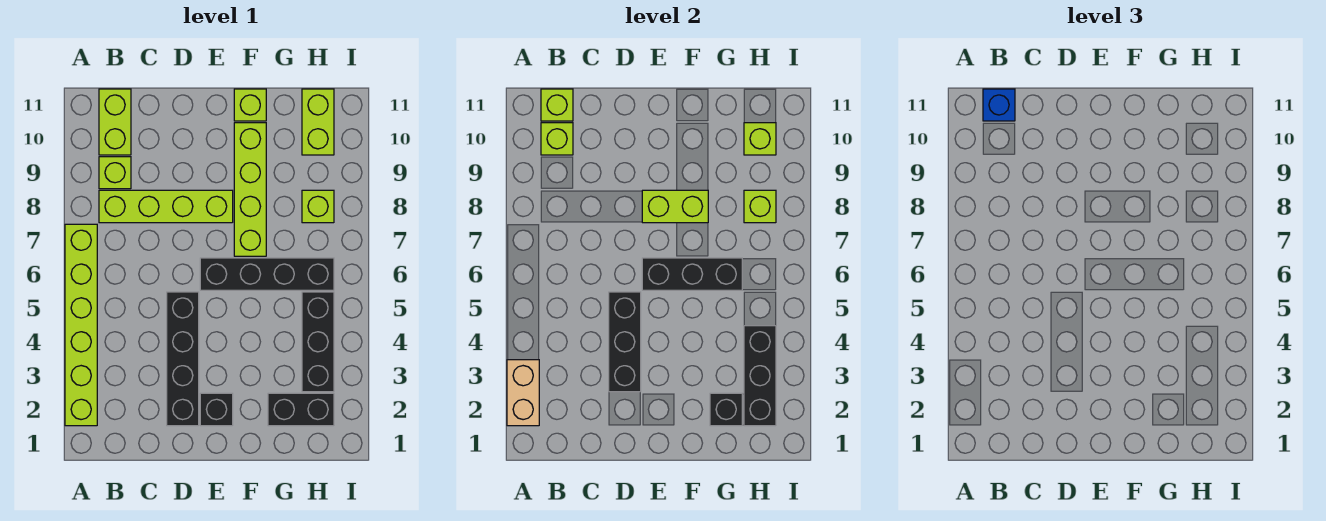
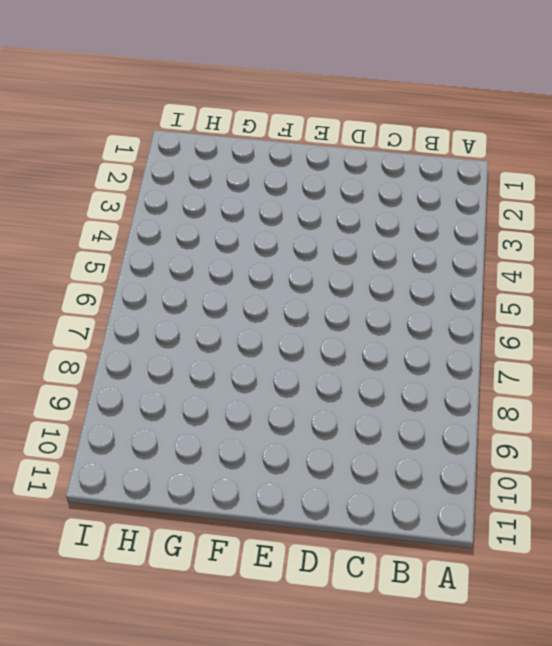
none -> lime brick A2:A7 level 1
none -> lime brick B8:E8 level 1
none -> lime brick B9 level 1

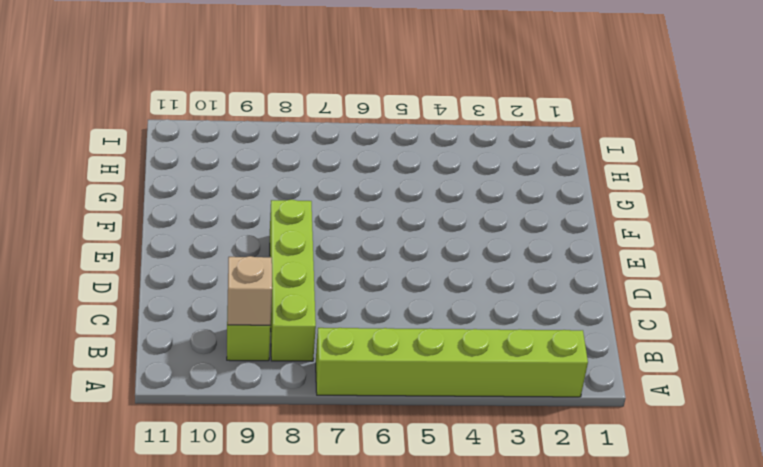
tan brick B9 level 2 -> none
none -> lime brick B10:B11 level 1
none -> black brick D2:D5 level 1
none -> black brick E2 level 1

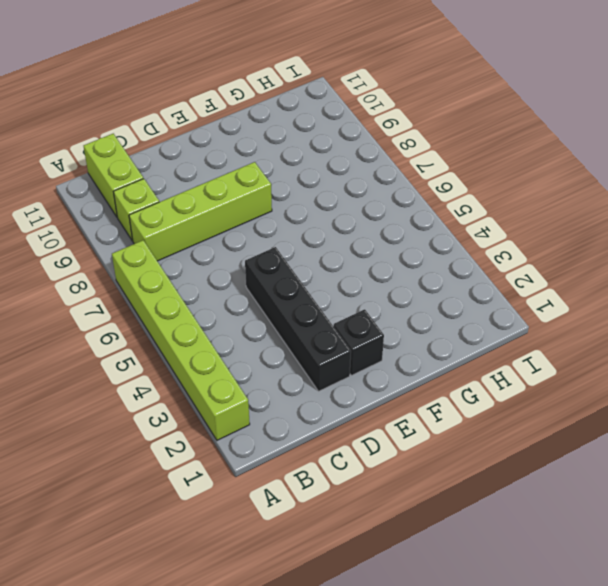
none -> black brick E6:H6 level 1
none -> lime brick F7:F10 level 1
none -> lime brick F11 level 1

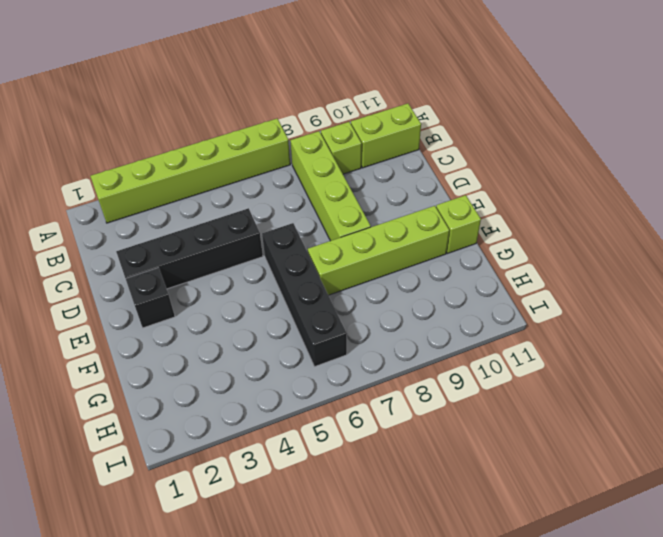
none -> black brick G2:H2 level 1
none -> black brick H3:H5 level 1
none -> lime brick H8 level 1

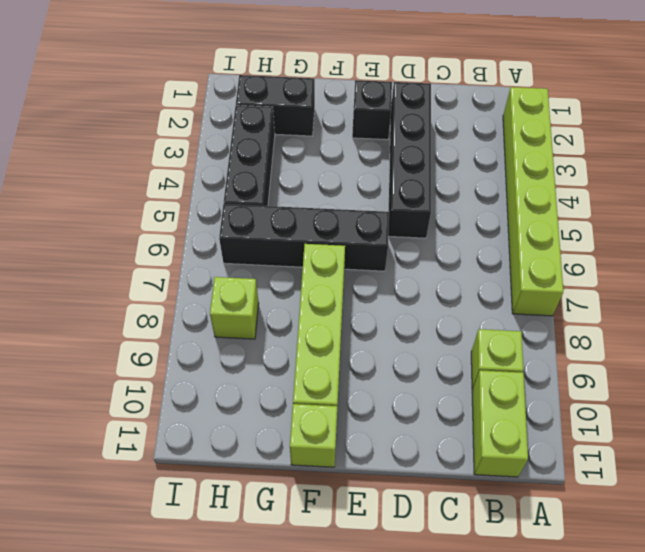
none -> lime brick B8:E8 level 1
none -> lime brick H10:H11 level 1
none -> tan brick A2:A3 level 2

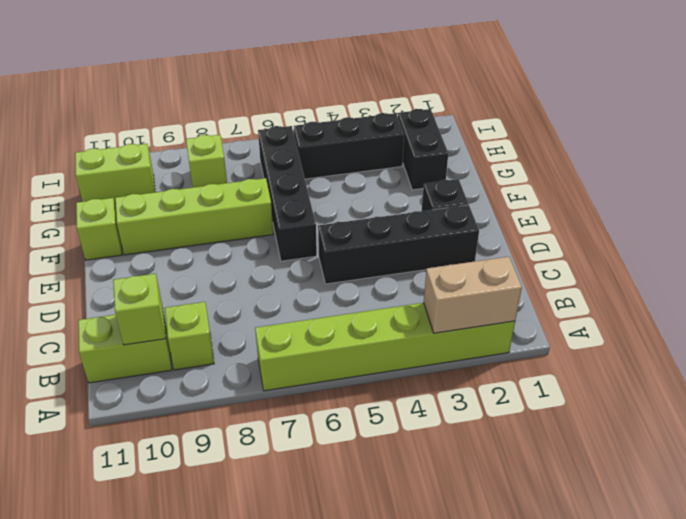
none -> lime brick B8:E8 level 1
none -> lime brick B11 level 2
none -> black brick D3:D5 level 2

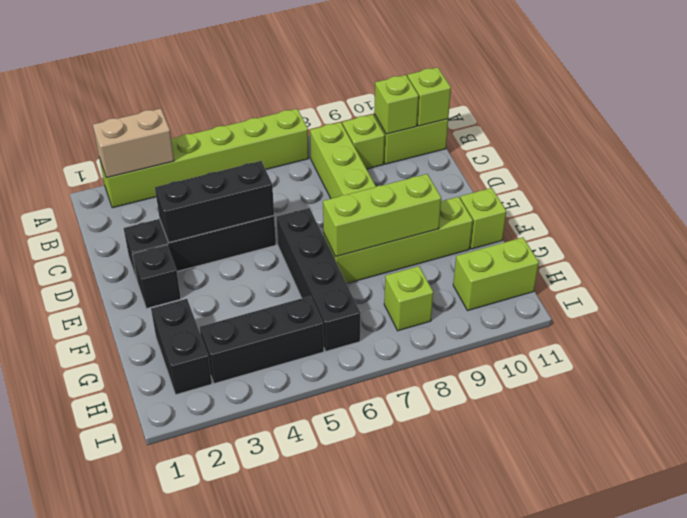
lime brick F7:F9 level 2 -> lime brick E8:F8 level 2
none -> black brick E6:G6 level 2
none -> black brick G2 level 2
none -> black brick H2:H4 level 2

